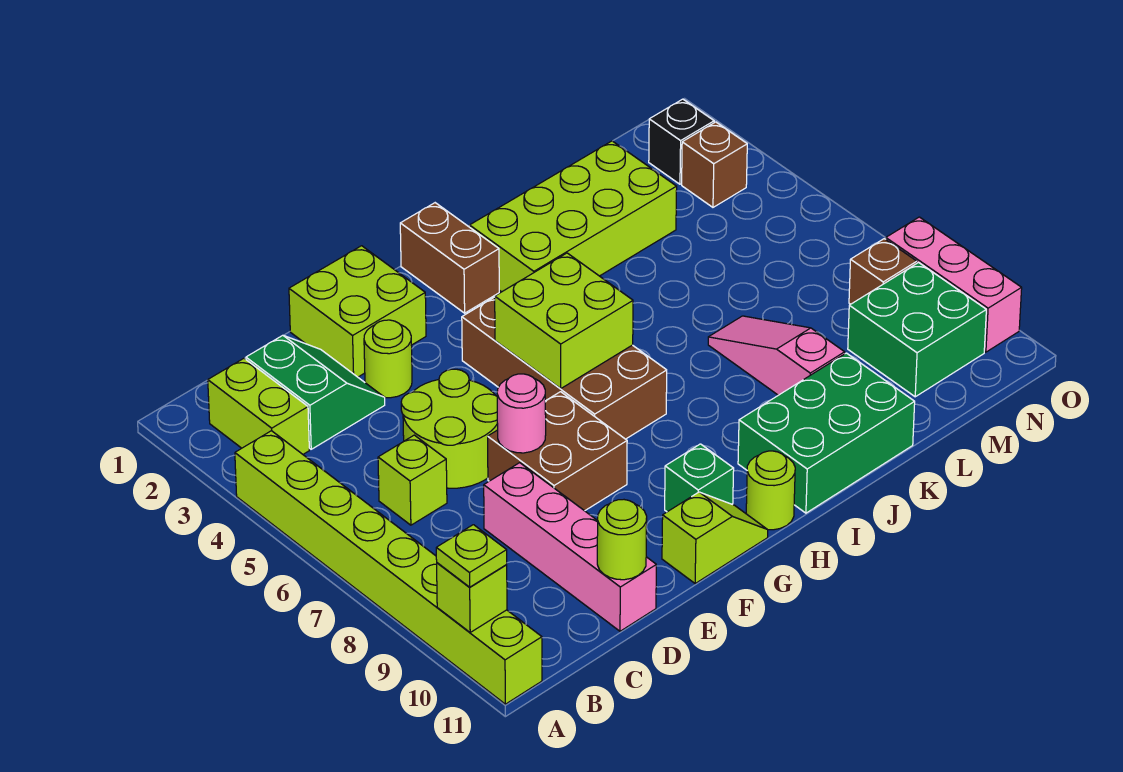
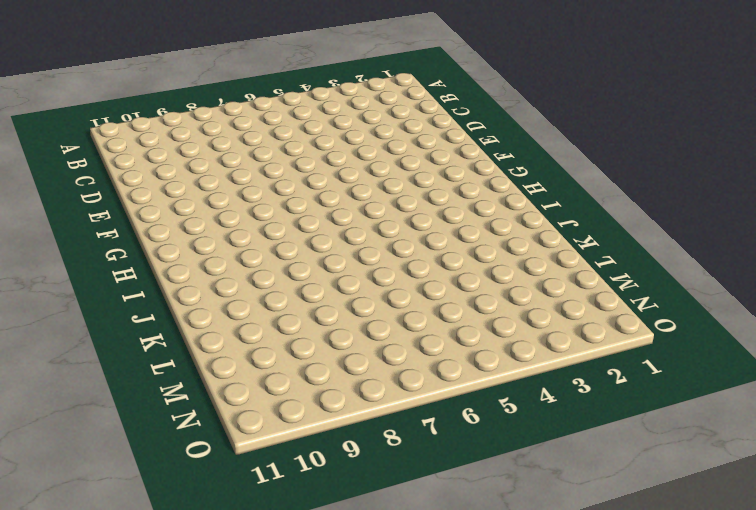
none -> lime brick A4:A11 level 1
none -> lime brick B2:B3 level 1
none -> green slope C2:D3 level 1 top C

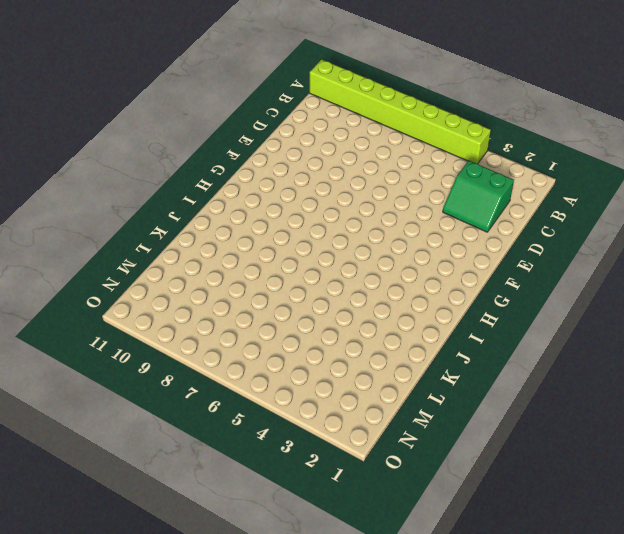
none -> lime brick B2:B3 level 1
none -> lime brick C6 level 1
none -> lime round brick D5:E6 level 1

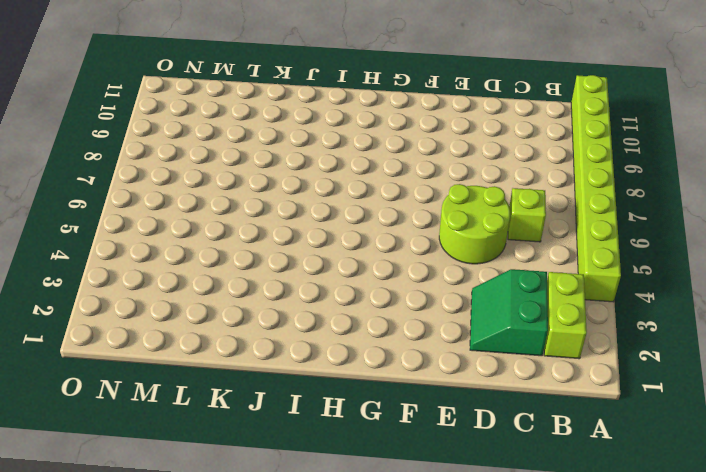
none -> pink brick D8:D11 level 1
none -> lime brick E1:F2 level 1
none -> lime round brick E3 level 1

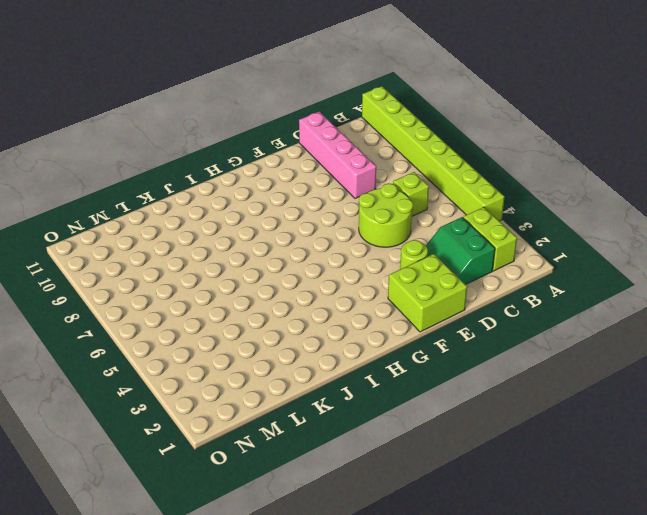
none -> brown brick E7:F8 level 1
none -> lime slope F11:G11 level 1 top F
none -> brown brick G4:H7 level 1

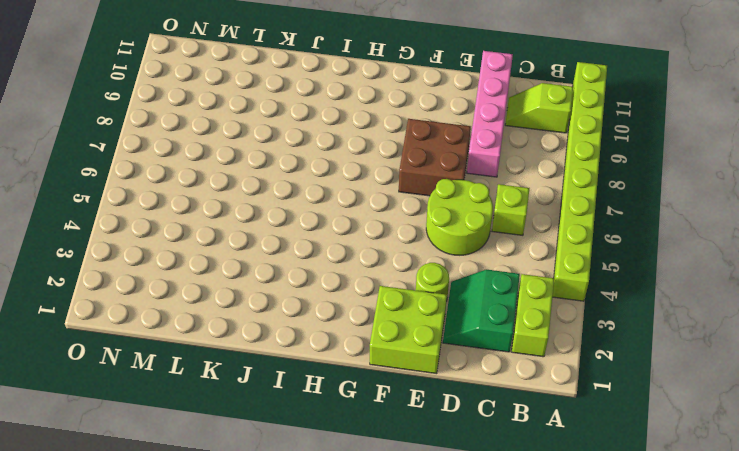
lime slope B10:C10 level 1 top B -> lime slope F11:G11 level 1 top F
none -> brown brick G4:H7 level 1
none -> green brick G10 level 1
none -> brown brick H1:H2 level 1

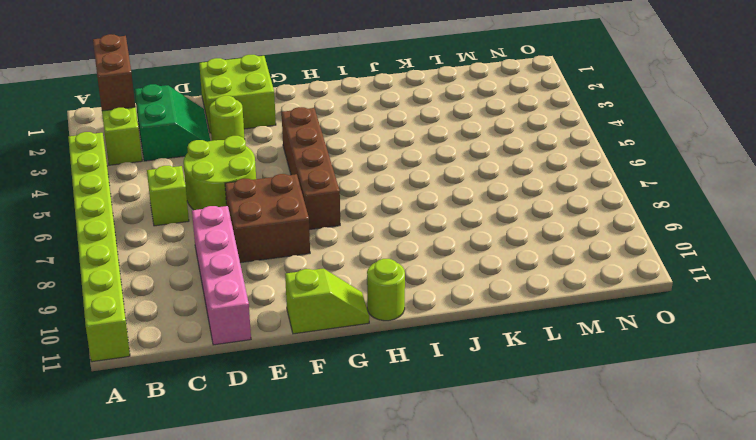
brown brick B1:B2 level 2 -> brown brick H1:H2 level 1
brown brick G4:G7 level 1 -> brown brick G4:H7 level 1
none -> green brick G10 level 1
none -> lime brick I2:L3 level 1
none -> green brick I10:K11 level 1

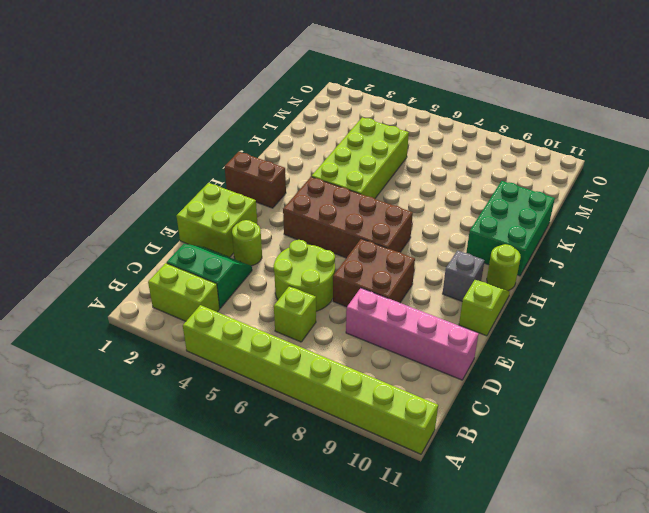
grey brick G10 level 1 -> green brick G10 level 1
lime brick I4:L5 level 1 -> lime brick I2:L3 level 1
none -> pink slope K7:K9 level 1 top 9
none -> green brick M9:N10 level 1
none -> black brick N2 level 1

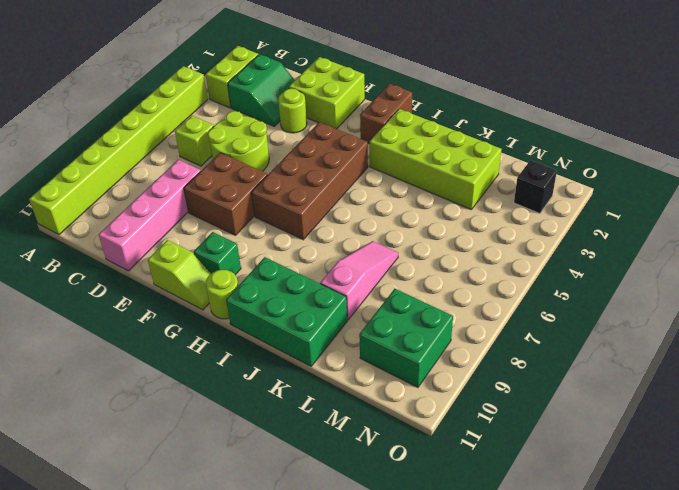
none -> brown brick N3 level 1
none -> brown brick N8 level 1
none -> pink brick O8:O10 level 1

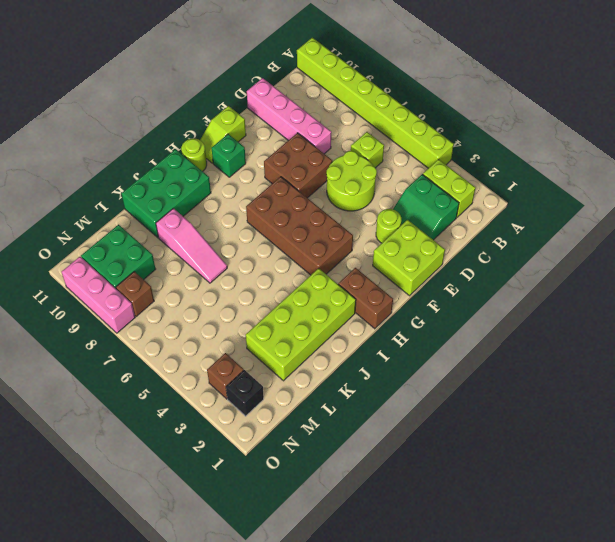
none -> lime brick A10 level 2
none -> lime round brick D11 level 2
none -> pink round brick E7 level 2

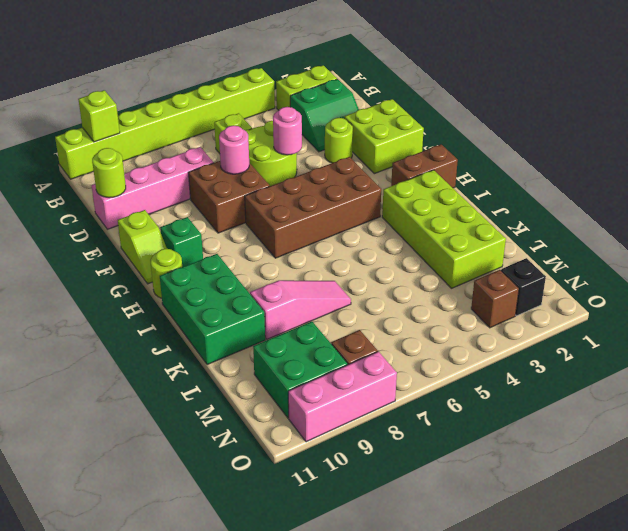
pink round brick E5 level 2 -> none
none -> lime brick G5:H6 level 2
none -> lime plate A10 level 3

